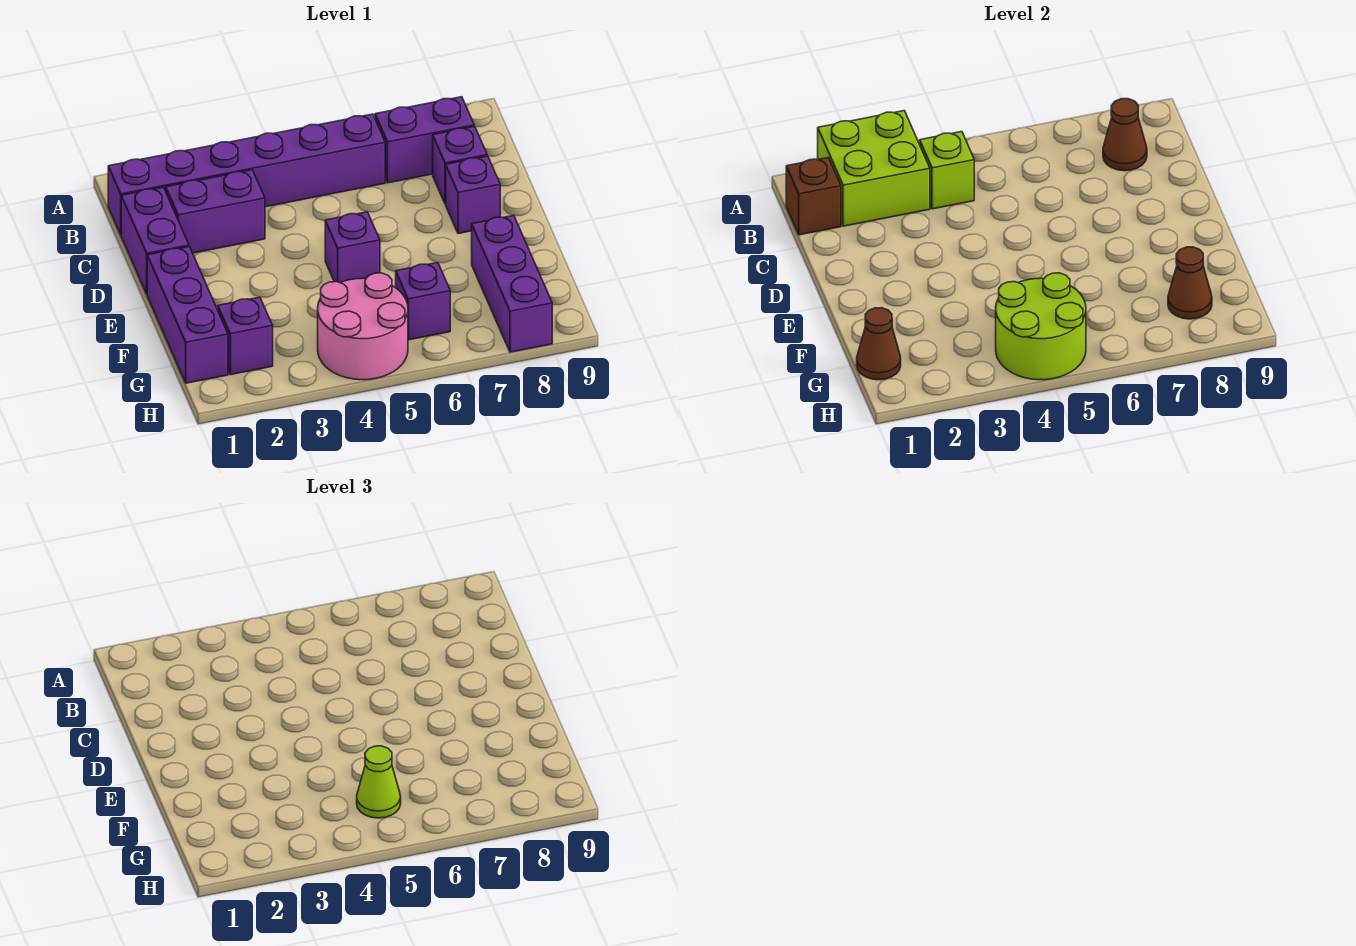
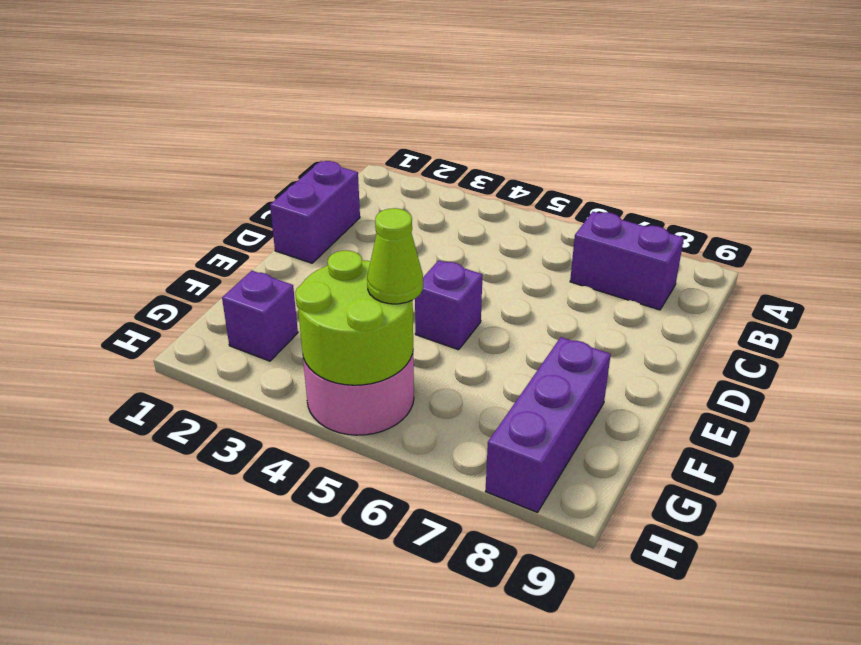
none -> purple brick B1:B6 level 1
none -> purple brick C2:C3 level 1
none -> purple brick C8 level 1

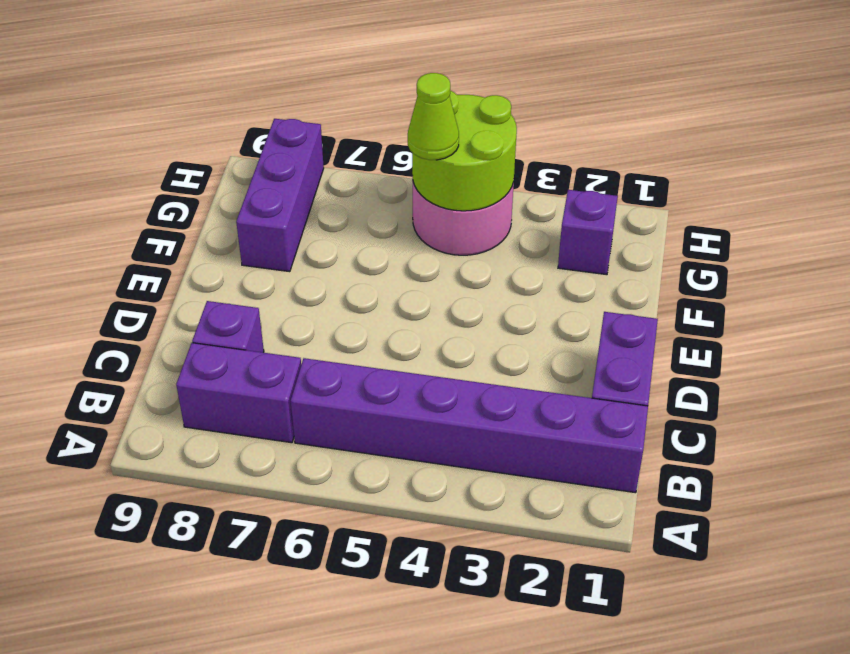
none -> purple brick C2:C3 level 1
none -> purple brick D8 level 1
none -> purple brick E1:G1 level 1

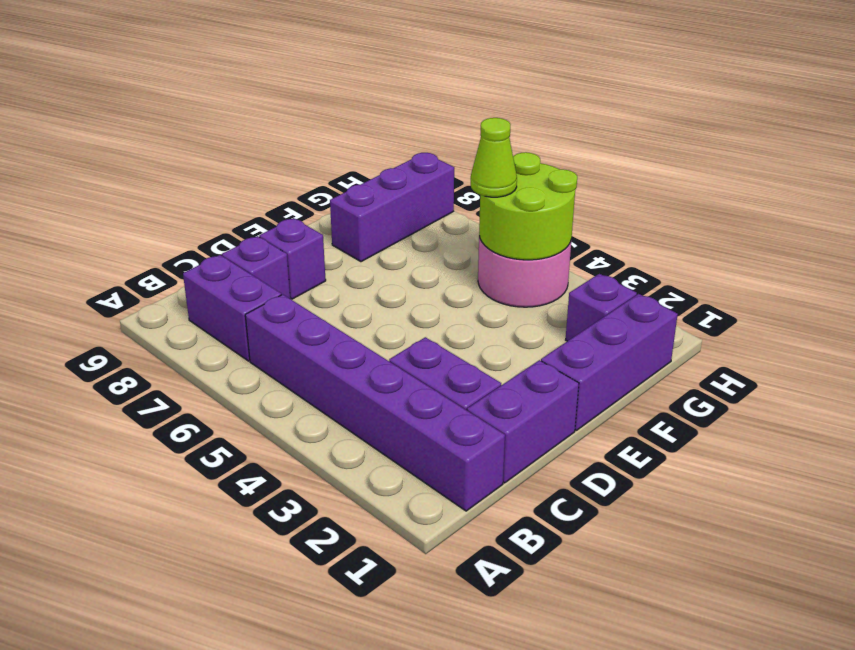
none -> purple brick E5 level 1
none -> purple brick G6 level 1
none -> lime brick A2:B3 level 2

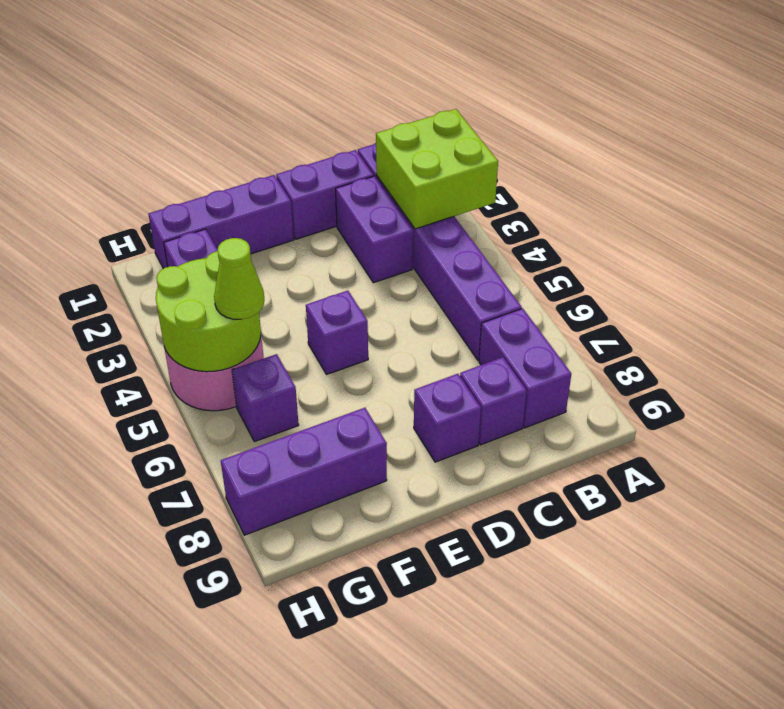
none -> brown brick B1 level 2
none -> lime brick B4 level 2
none -> brown cone B8 level 2

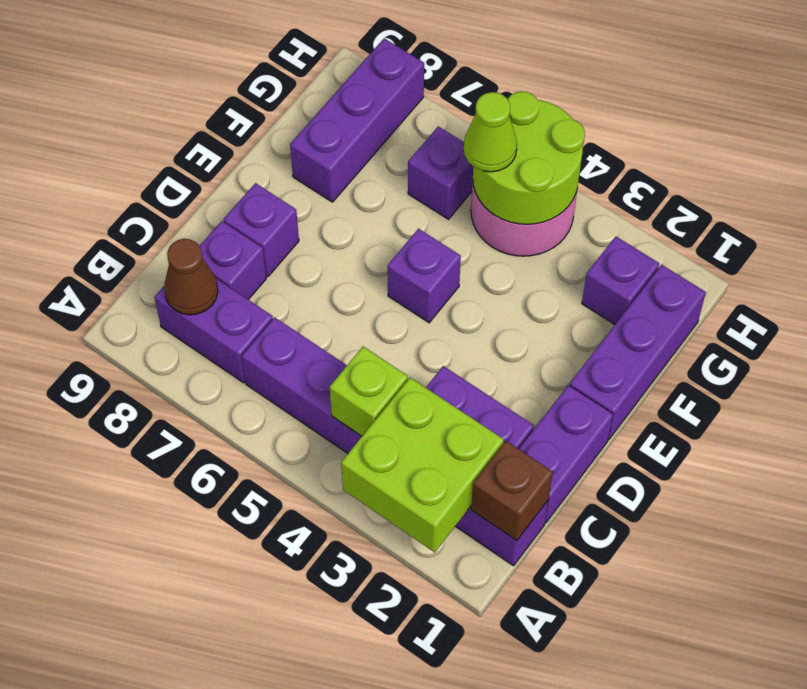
none -> brown cone G1 level 2
none -> brown cone G8 level 2

